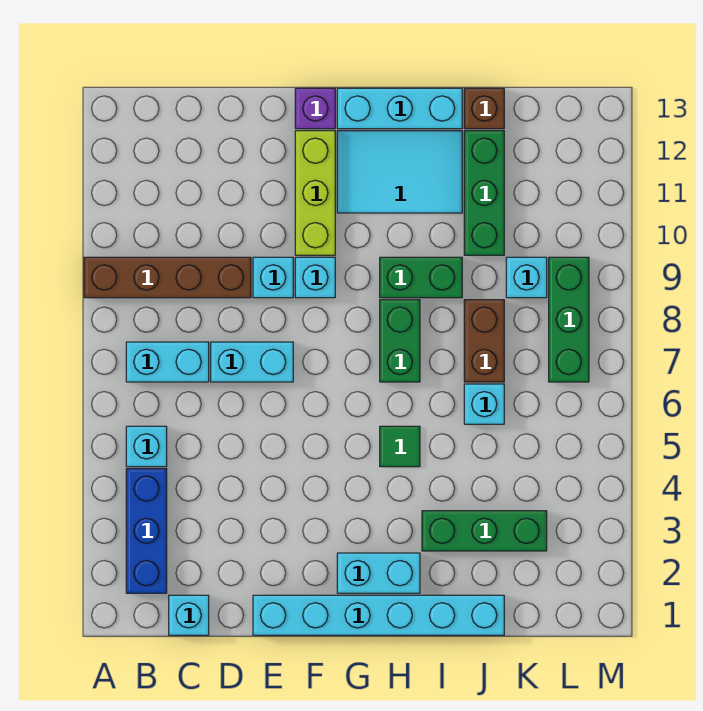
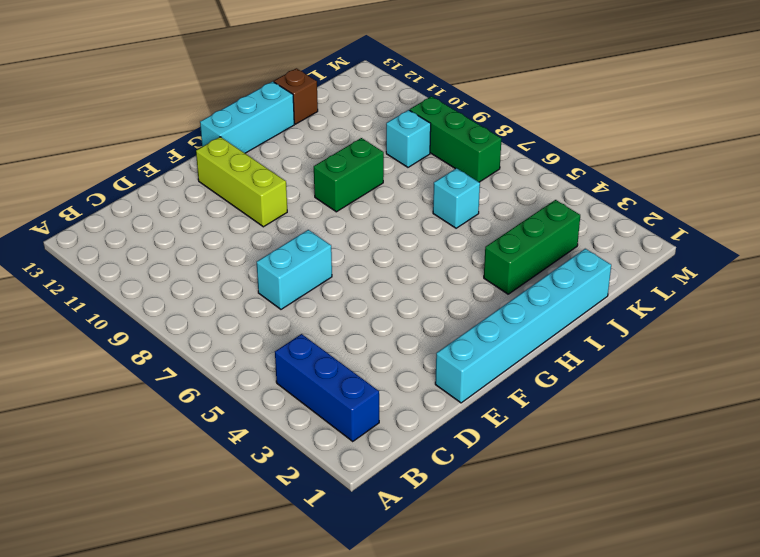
none -> brown brick A9:D9 level 1
none -> cyan brick B5 level 1
none -> cyan brick B7:C7 level 1

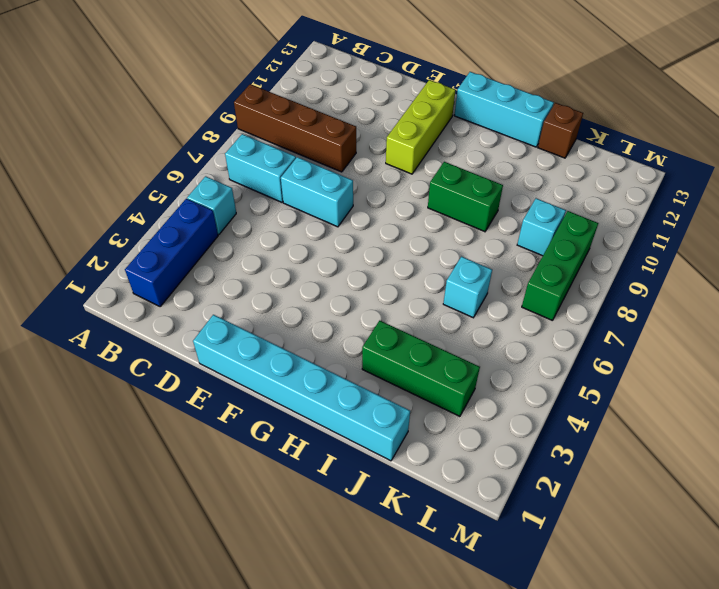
none -> cyan brick C1 level 1
none -> cyan brick E9 level 1
none -> cyan brick F9 level 1

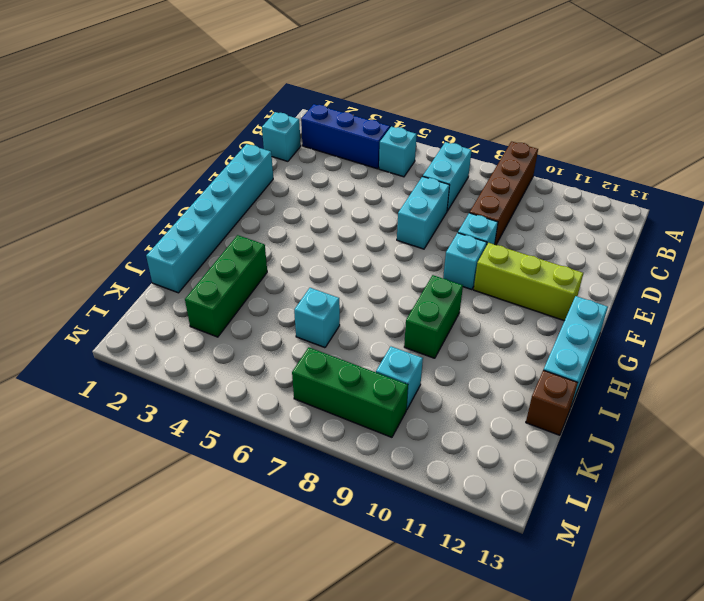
none -> purple brick F13 level 1
none -> cyan brick G2:H2 level 1
none -> cyan tile G11:I12 level 1

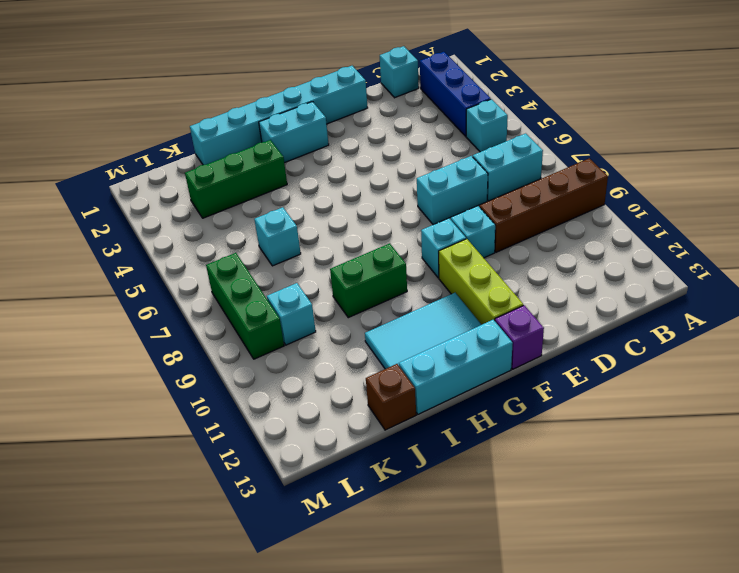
none -> green tile H5 level 1
none -> green brick H7:H8 level 1
none -> brown brick J7:J8 level 1

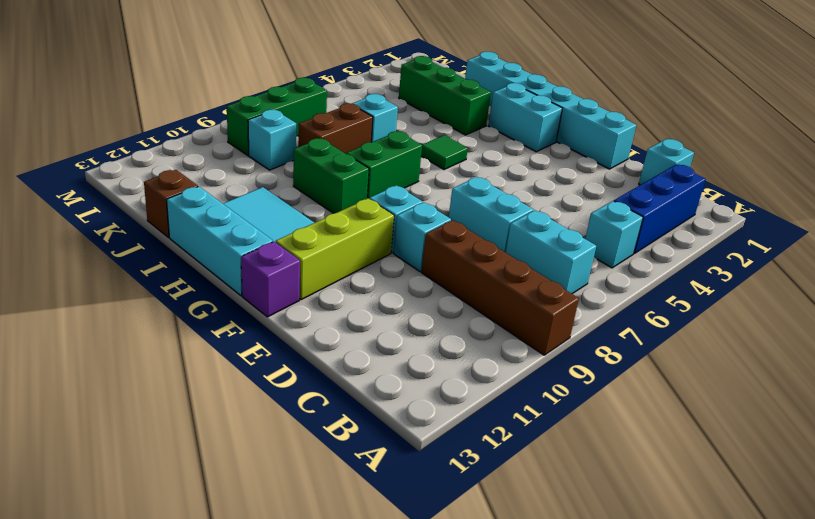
none -> green brick J10:J12 level 1

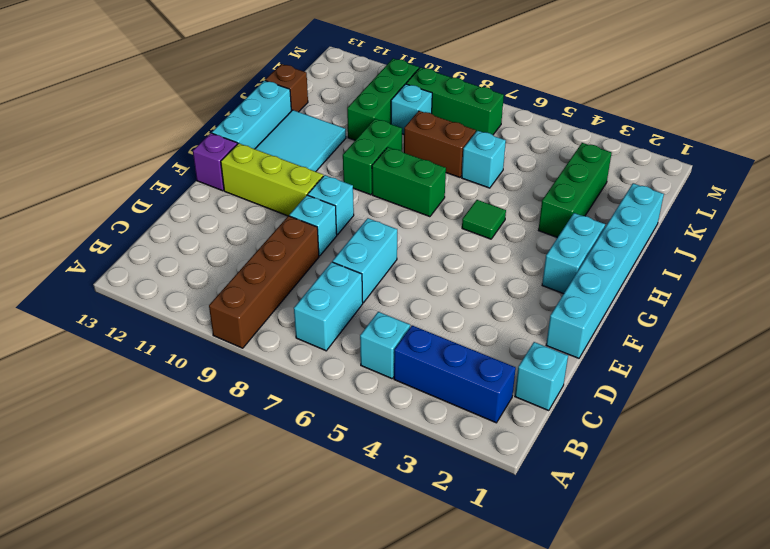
green brick J10:L10 level 1 -> green brick J10:J12 level 1

